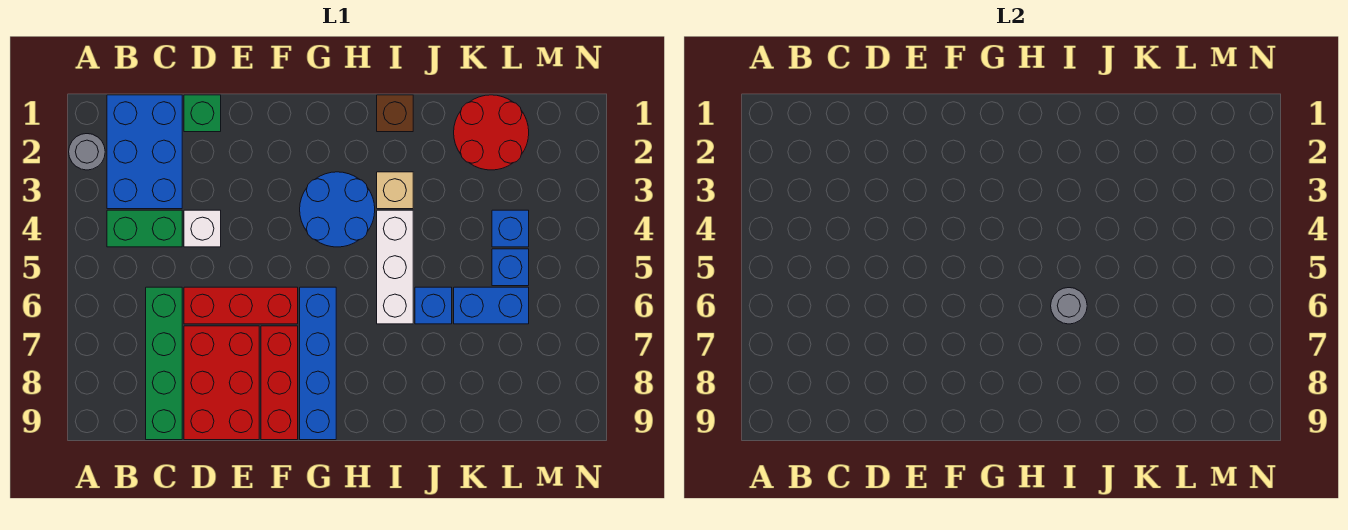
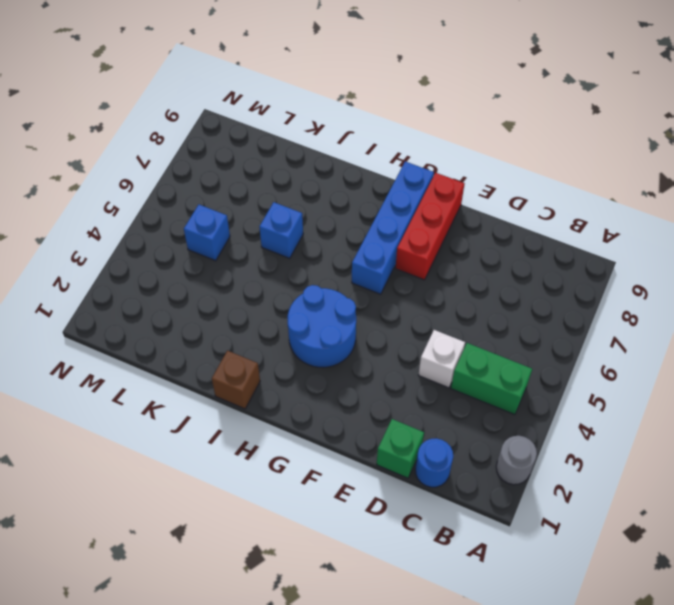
blue round brick C1 level 1 -> blue brick B1:C3 level 1
none -> green brick C6:C9 level 1
none -> red brick D6:F6 level 1
none -> red brick D7:E9 level 1

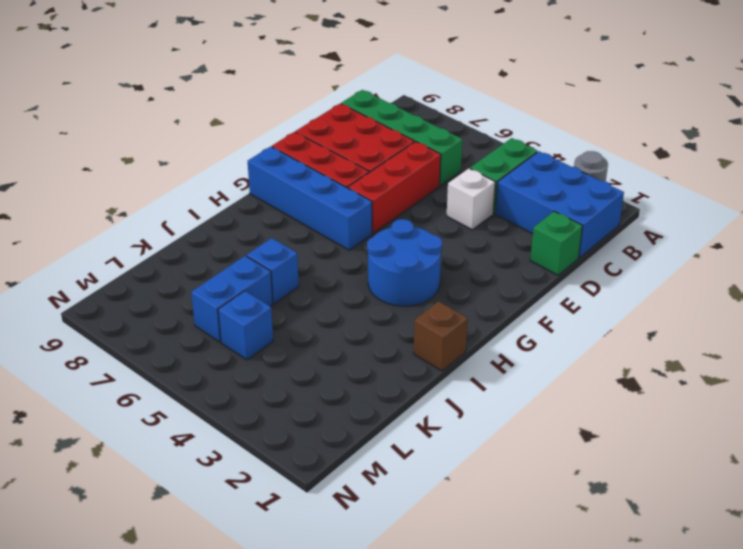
none -> tan brick I3 level 1
none -> white brick I4:I6 level 1
none -> red round brick K1:L2 level 1

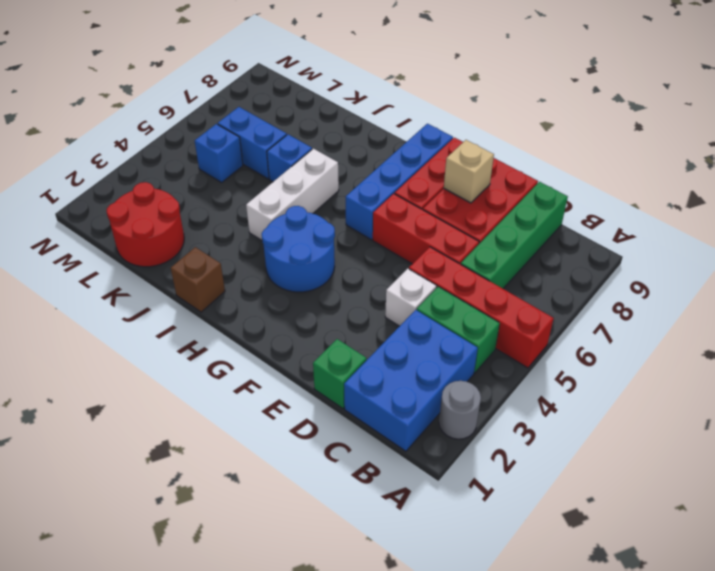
red brick A5:D5 level 1 -> none
tan brick E8 level 2 -> tan brick I3 level 1
none -> blue brick L4 level 1
none -> grey round brick I6 level 2

